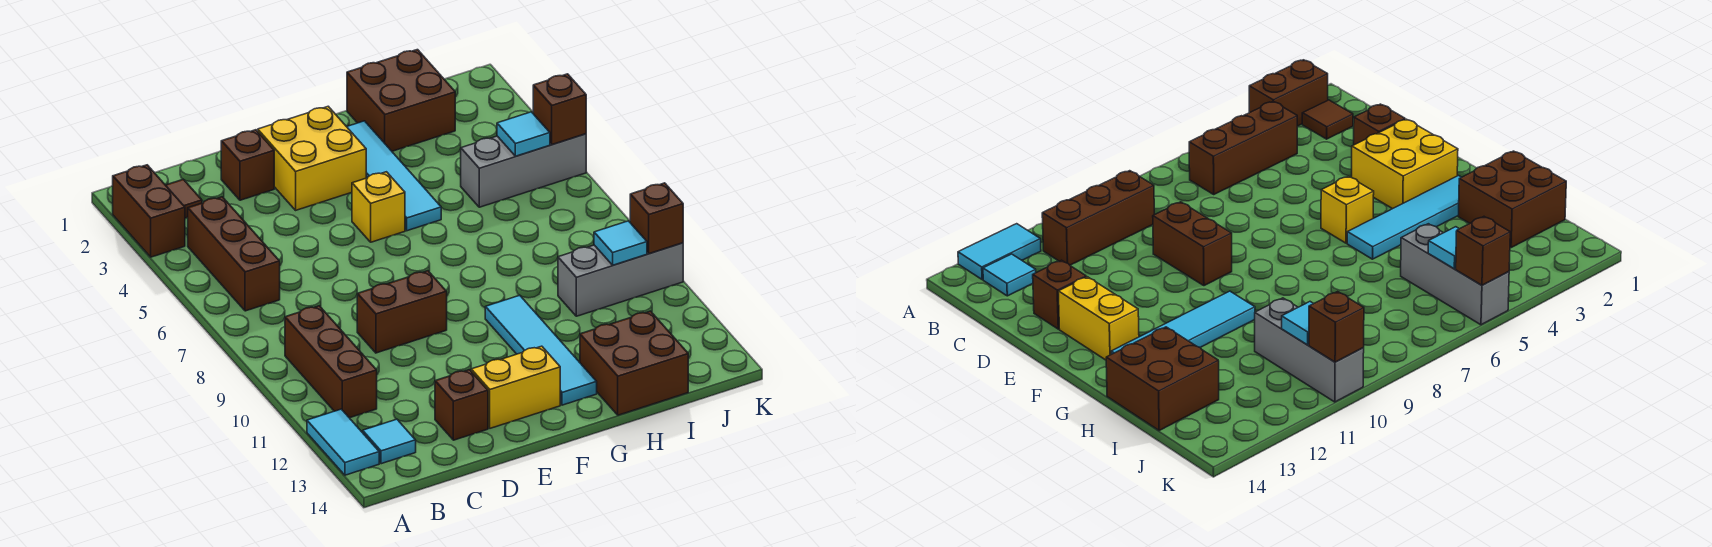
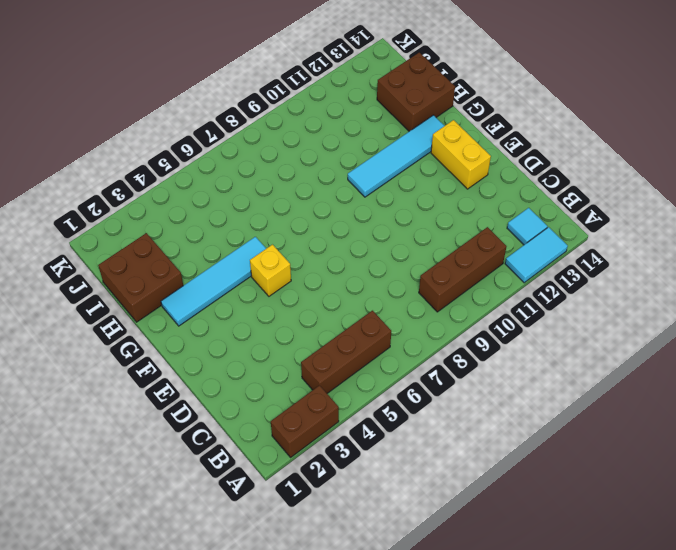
none -> brown tile B2 level 1
none -> brown brick D2 level 1
none -> brown brick D9:E9 level 1

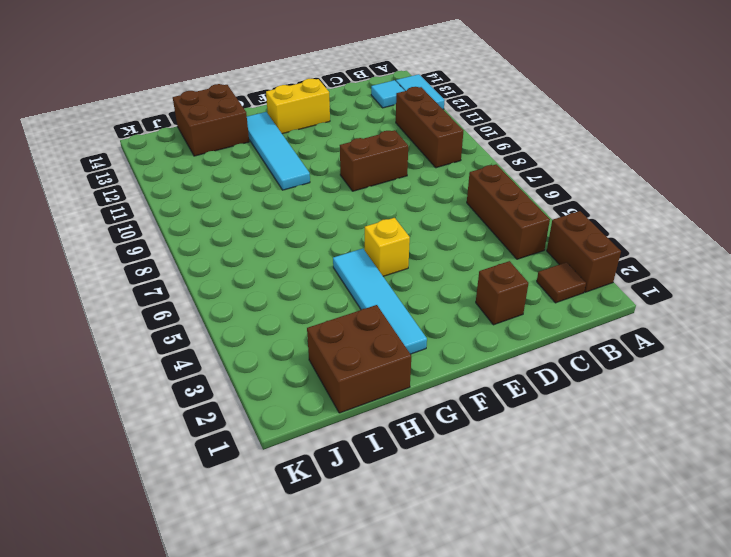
none -> brown brick D13 level 1
none -> yellow brick E2:F3 level 1
none -> grey brick I5:K5 level 1

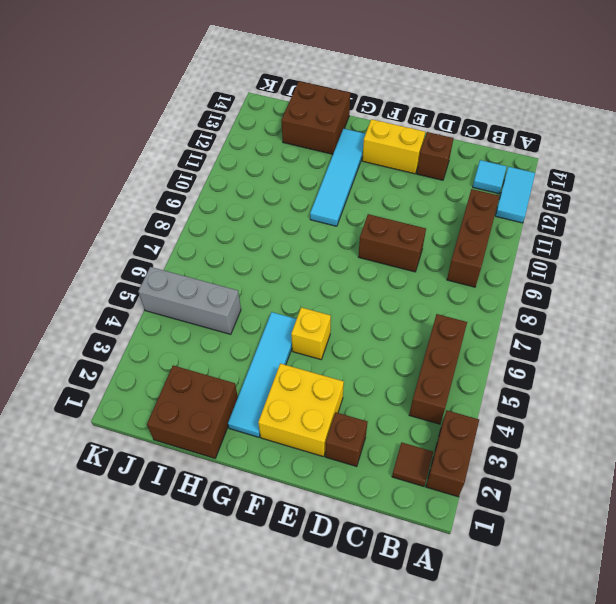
none -> grey brick I10:K10 level 1
none -> cyan tile J5 level 2
none -> cyan tile J10 level 2

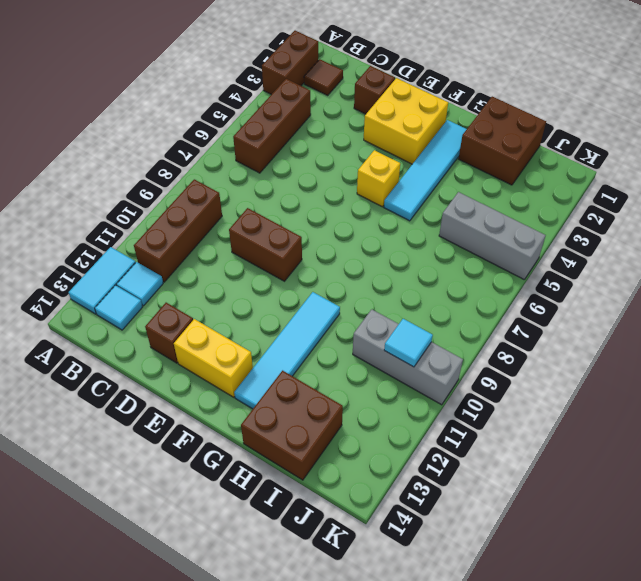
cyan tile B12 level 1 -> cyan tile J5 level 2
none -> brown brick K5 level 2
none -> brown brick K10 level 2

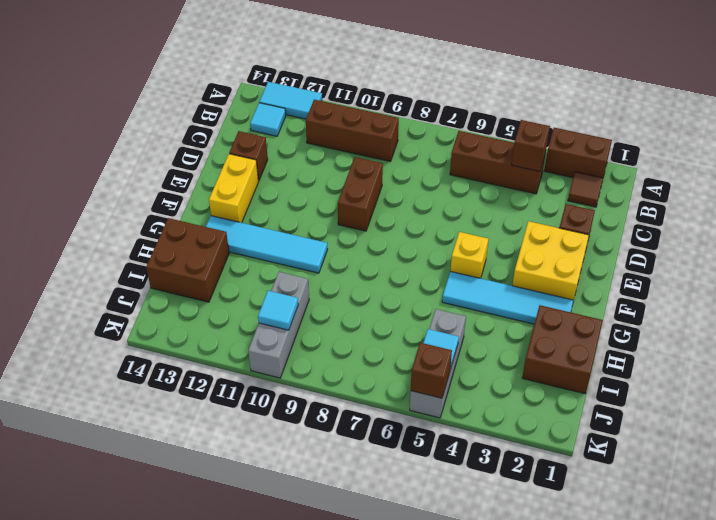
brown brick B4 level 2 -> brown brick K10 level 2

